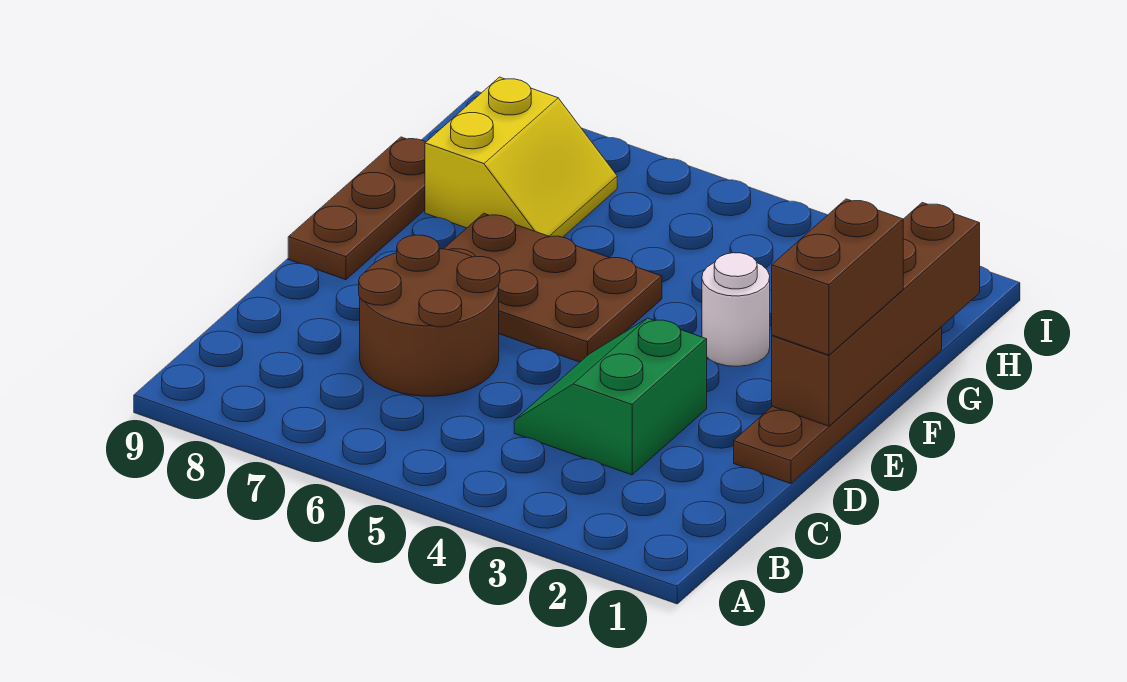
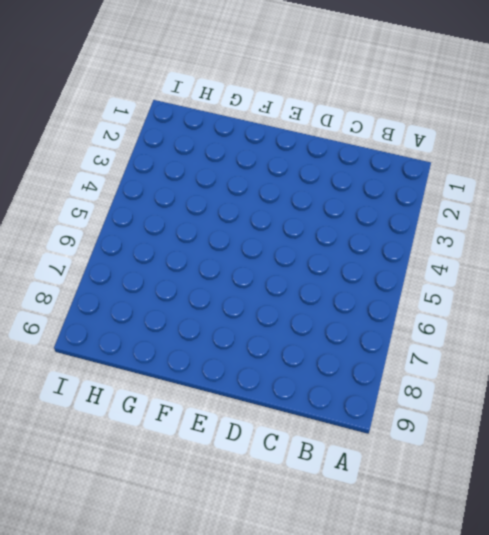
none -> green slope C3:D4 level 1 top 3
none -> brown round brick C6:D7 level 1

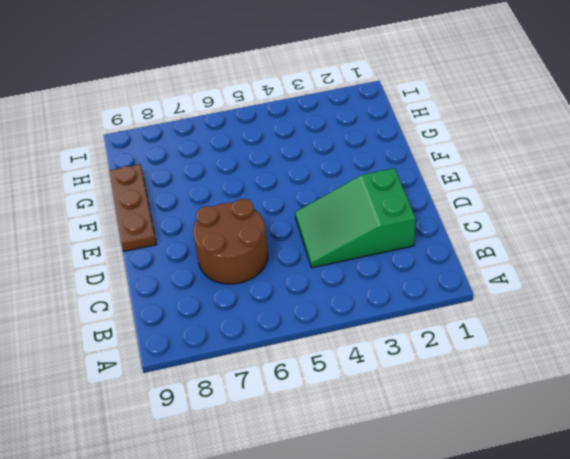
green slope C2:D4 level 1 top 2 -> green slope C3:D4 level 1 top 3
none -> brown plate D1:G1 level 1
none -> brown plate E5:F7 level 1

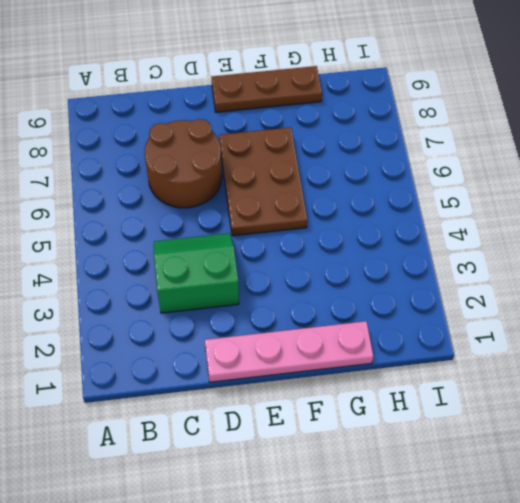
pink plate D1:G1 level 1 -> brown plate D1:G1 level 1
none -> white round brick F3 level 1
none -> yellow slope G7:H8 level 1 top 8

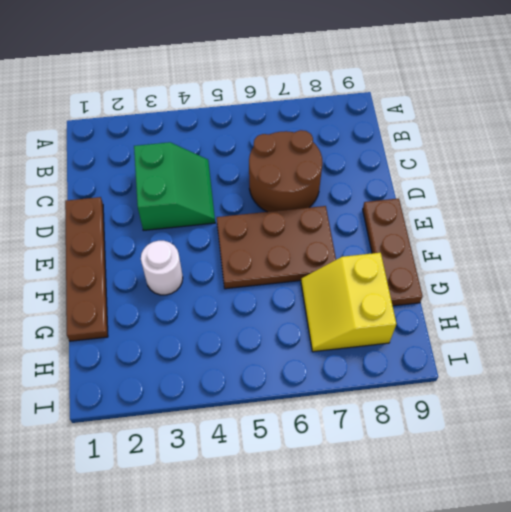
none -> brown brick E1:H1 level 2
none -> brown brick E1:F1 level 3

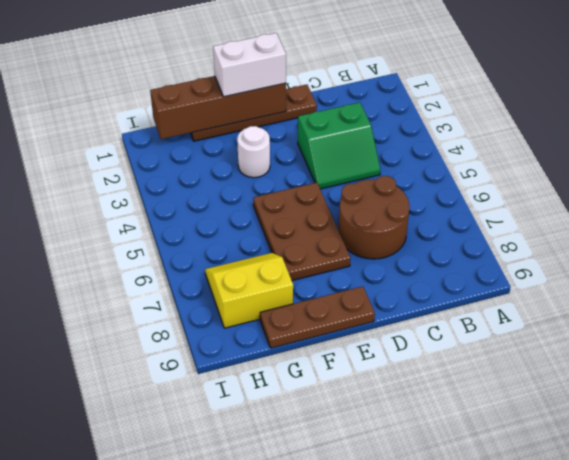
white brick E1:F1 level 3 -> brown brick E1:F1 level 3

